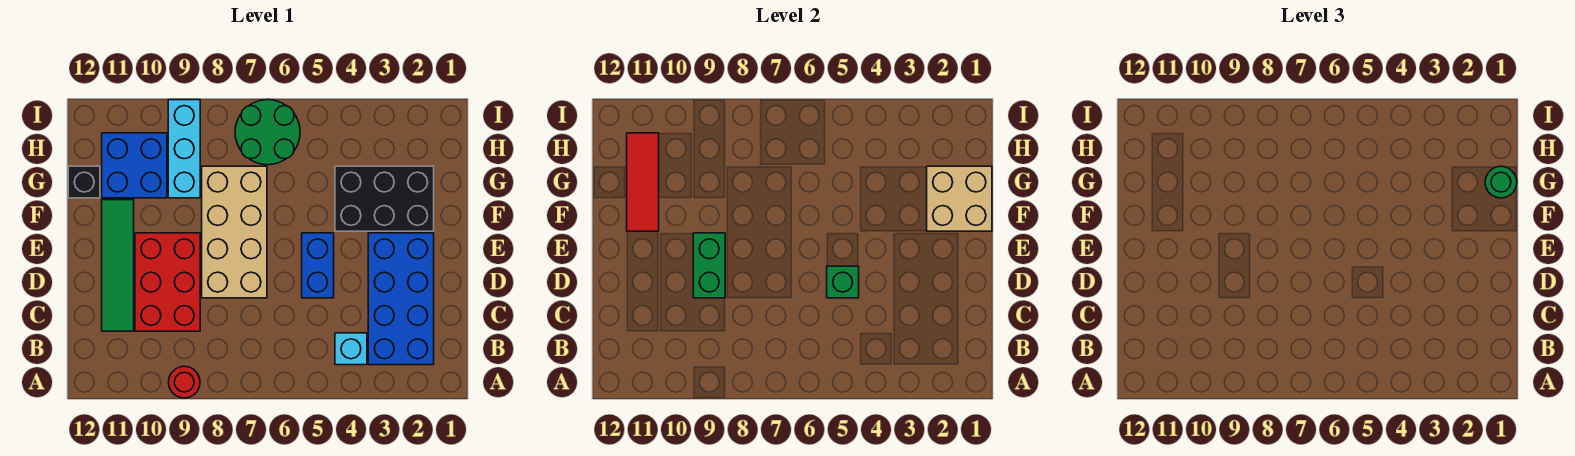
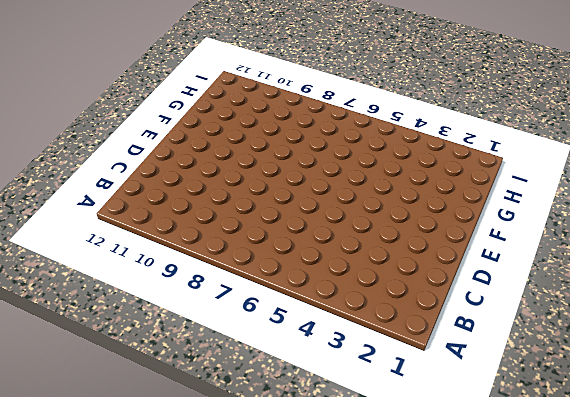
none -> red round brick A9 level 1
none -> blue brick B2:E3 level 1
none -> cyan brick B4 level 1

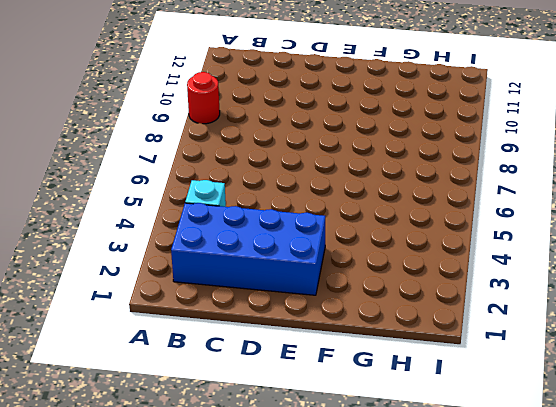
none -> red brick C9:E10 level 1
none -> green tile C11:F11 level 1
none -> blue brick D5:E5 level 1

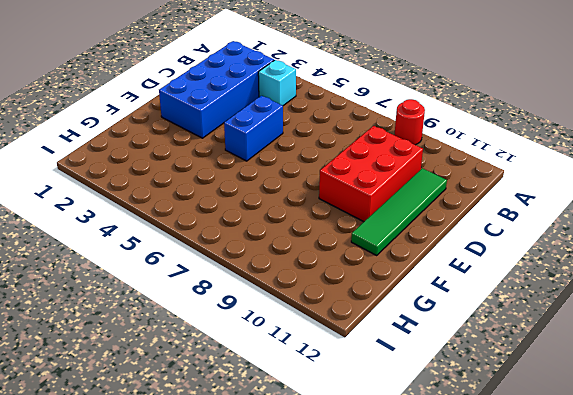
none -> tan brick D7:G8 level 1
none -> black brick F2:G4 level 1
none -> cyan brick G9:I9 level 1

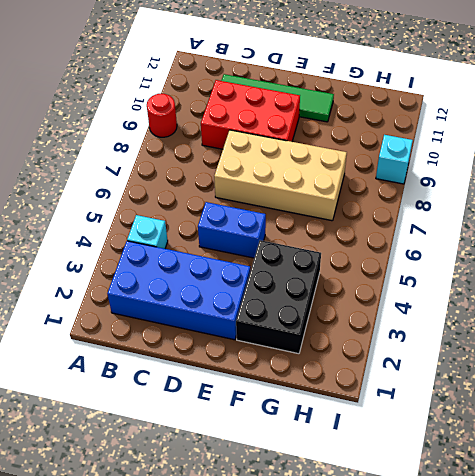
cyan brick I9 level 1 -> cyan brick G9:I9 level 1
none -> blue brick G10:H11 level 1
none -> black brick G12 level 1
none -> green round brick H6:I7 level 1

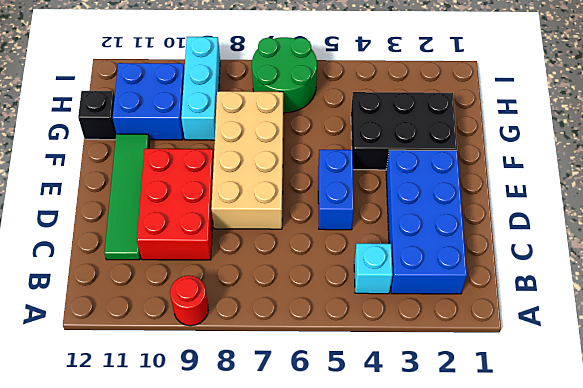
none -> green brick D5 level 2
none -> green brick D9:E9 level 2
none -> tan brick F1:G2 level 2

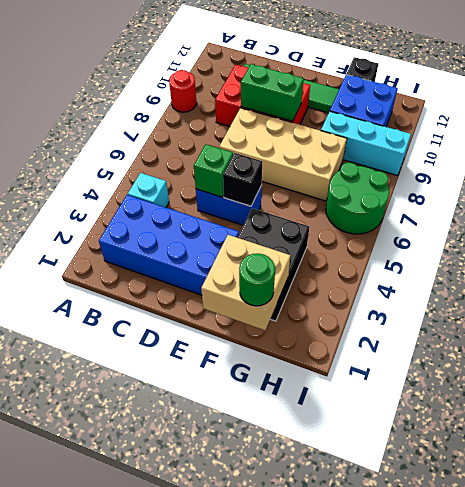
black brick E5 level 2 -> none
none -> red tile F11:H11 level 2

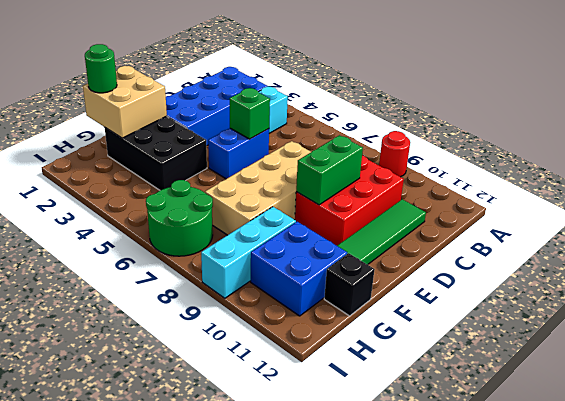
none -> red tile F11:H11 level 2

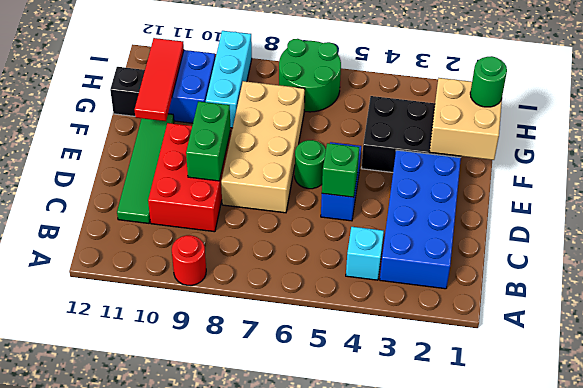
green round brick E6 level 1 -> none

